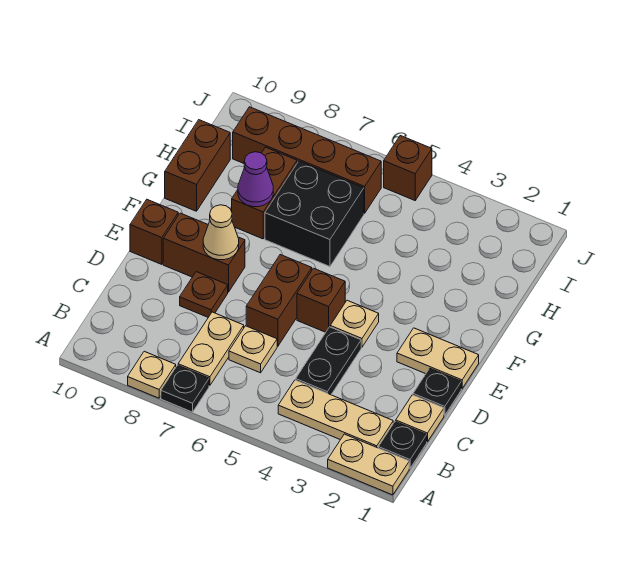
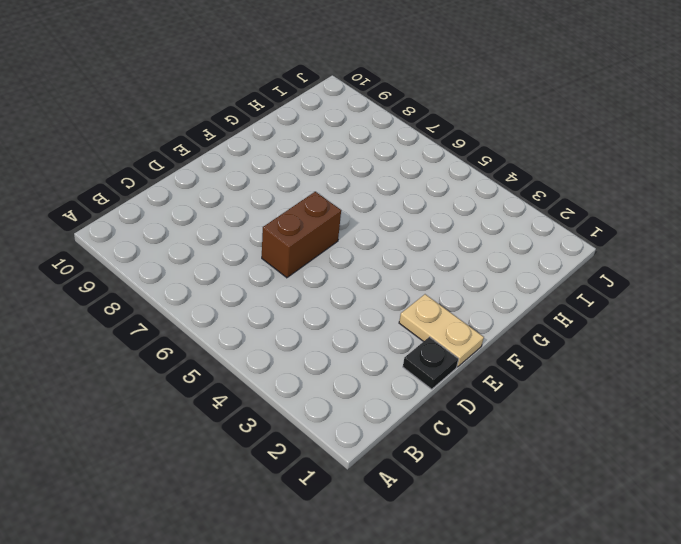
none -> tan plate A1:A2 level 1
none -> black plate A7 level 1
none -> tan plate A8 level 1

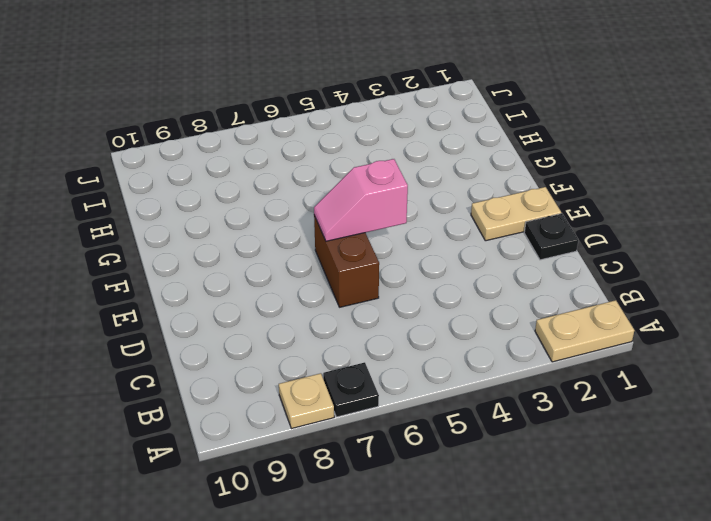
pink slope E5:E6 level 2 top 5 -> none
none -> black plate B1 level 1
none -> tan plate B2:B4 level 1
none -> tan plate B7:C7 level 1

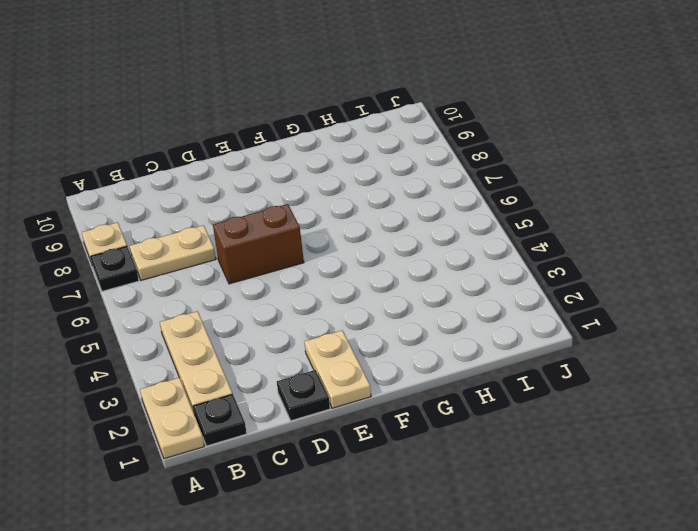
none -> tan plate C1 level 1
none -> black plate C4:D4 level 1
none -> tan plate C6 level 1

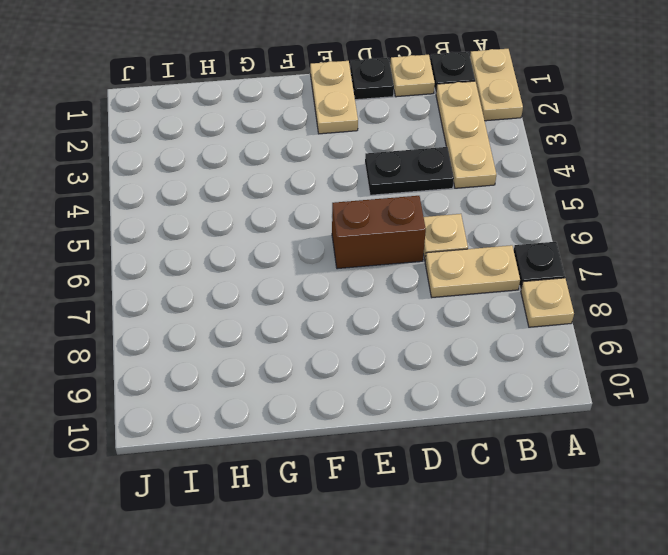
none -> brown plate D8 level 1
none -> tan plate E4 level 1
none -> brown brick E5 level 1

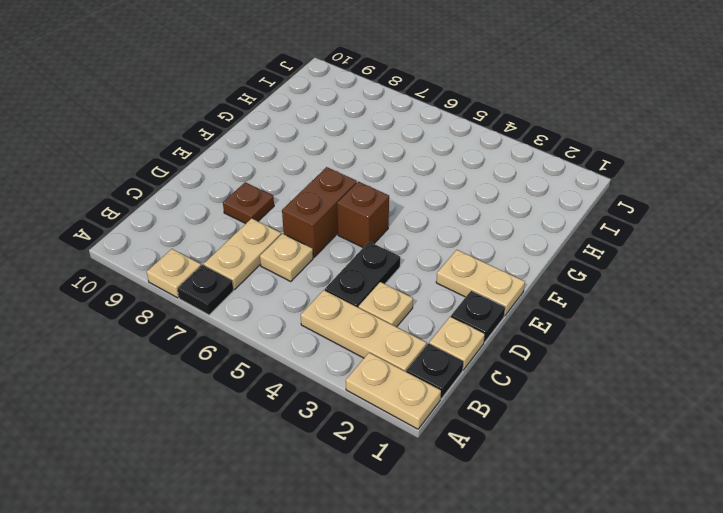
tan plate C3 level 1 -> tan plate E4 level 1
none -> brown brick E8:E9 level 1
none -> brown brick E10 level 1
none -> black brick G6:H7 level 1

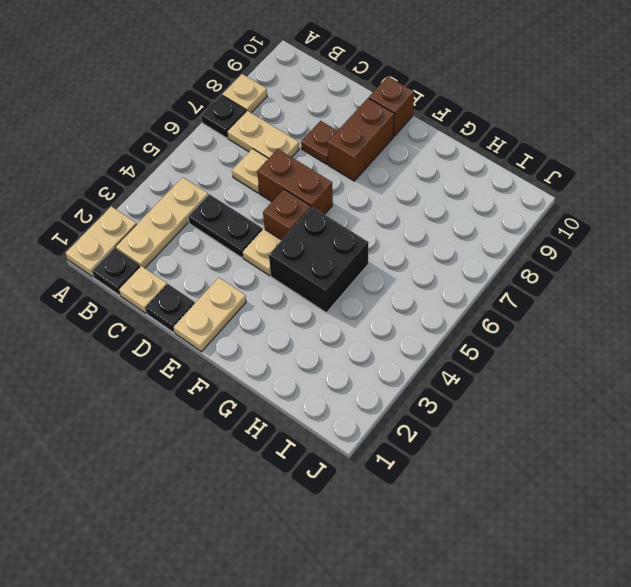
black brick F4:G5 level 1 -> black brick G6:H7 level 1
none -> brown brick G8:H8 level 1
none -> brown brick G10:H10 level 1
none -> brown brick I6:I9 level 1

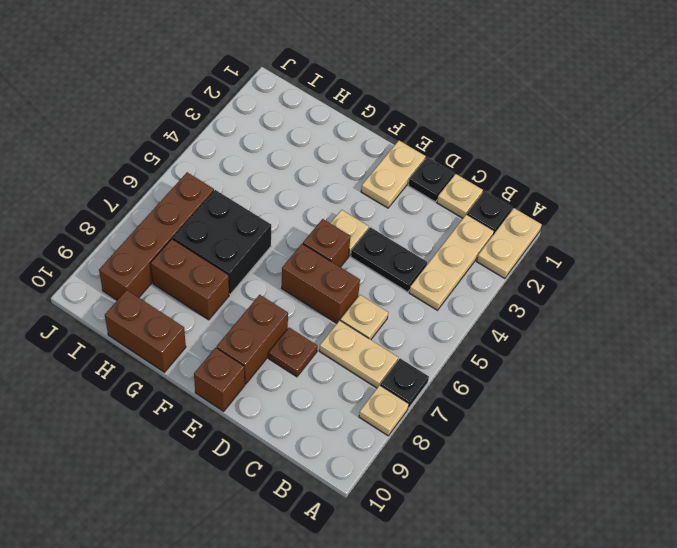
none -> brown brick J5 level 1
none -> tan cone E8 level 2
none -> purple cone G8 level 2

